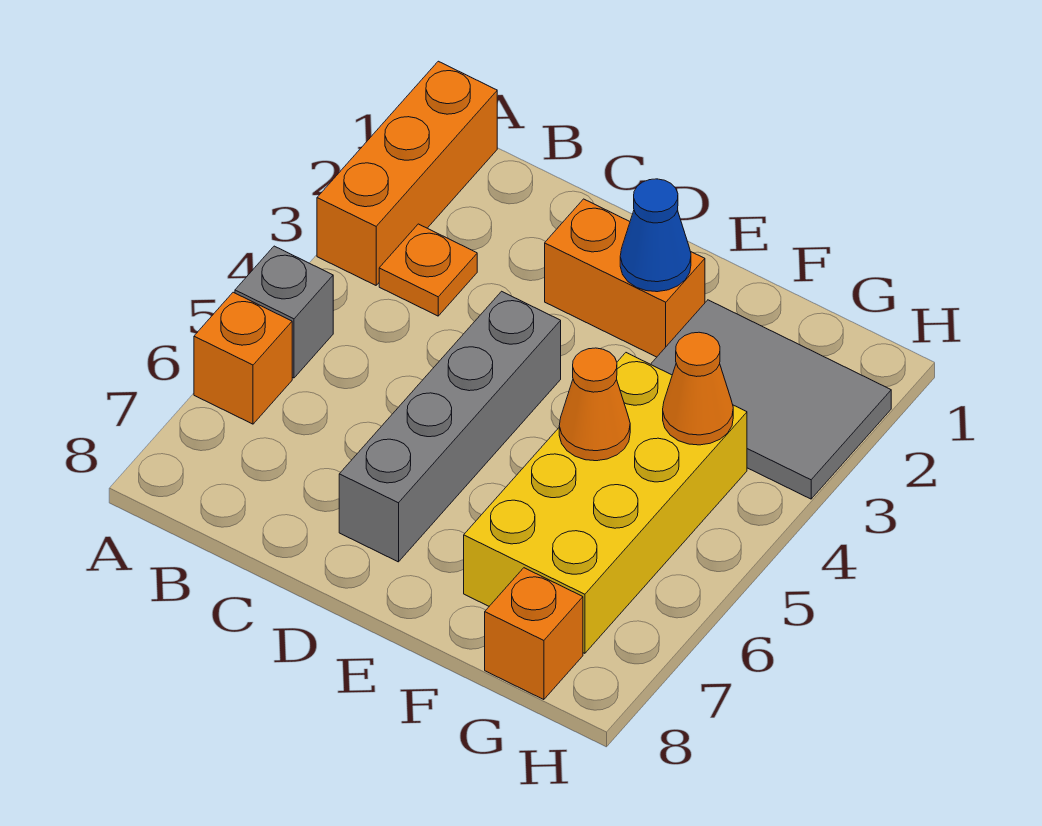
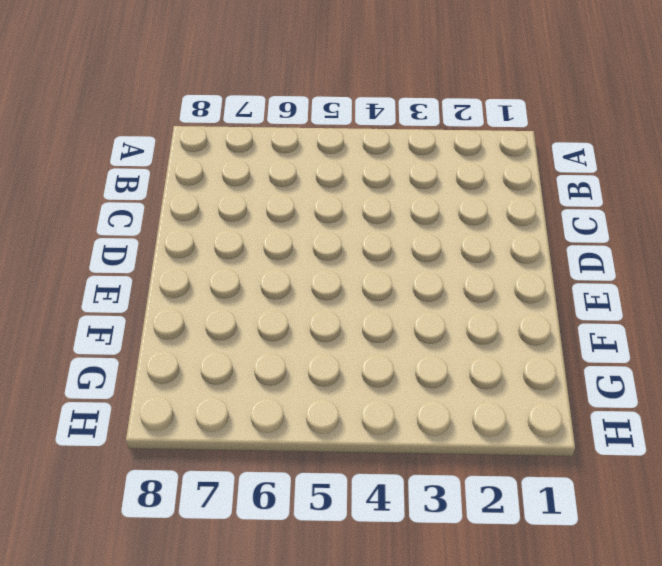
none -> orange brick A1:A3 level 1
none -> grey brick A5 level 1
none -> orange brick A6 level 1

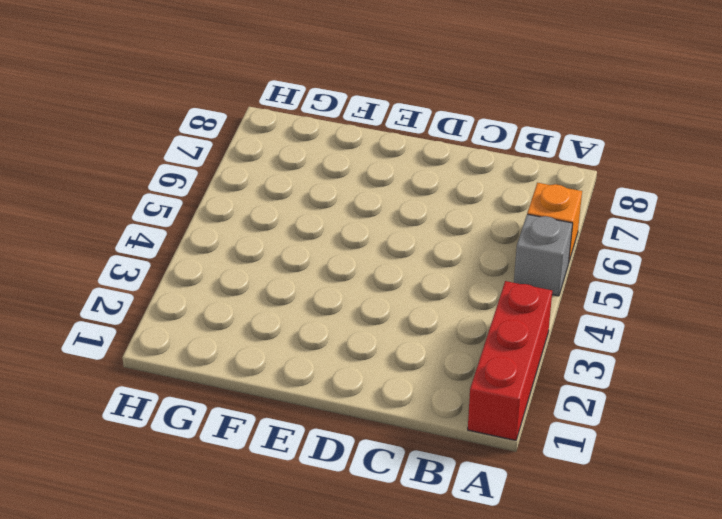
red brick A1:A3 level 1 -> orange brick A1:A3 level 1
none -> orange plate B3 level 1
none -> orange brick D2:E2 level 1
none -> grey brick D4:D7 level 1

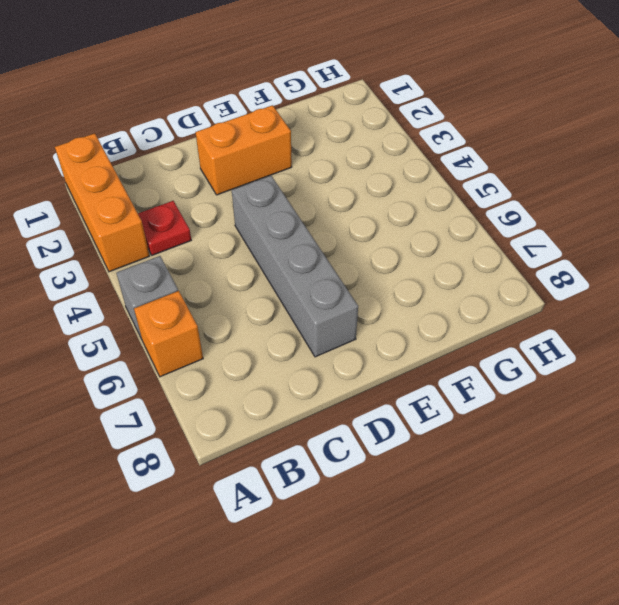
red plate B3 level 1 -> orange plate B3 level 1
none -> grey tile F2:H3 level 1
none -> yellow brick F4:G7 level 1
none -> orange brick G8 level 1

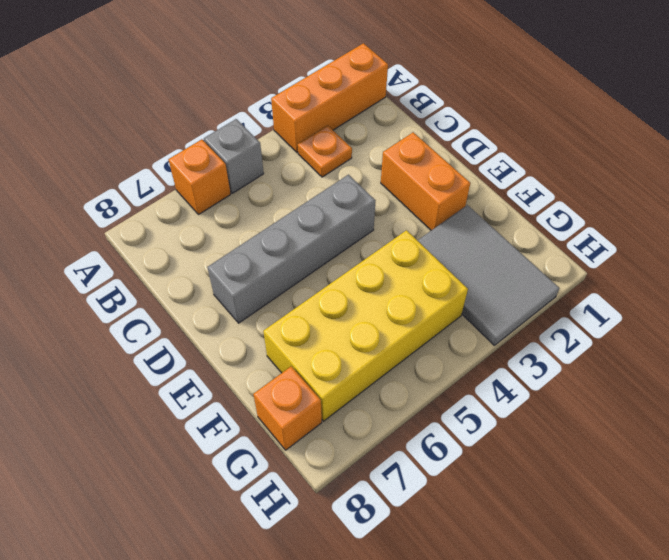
none -> blue cone E2 level 2
none -> orange cone F5 level 2
none -> orange cone G4 level 2

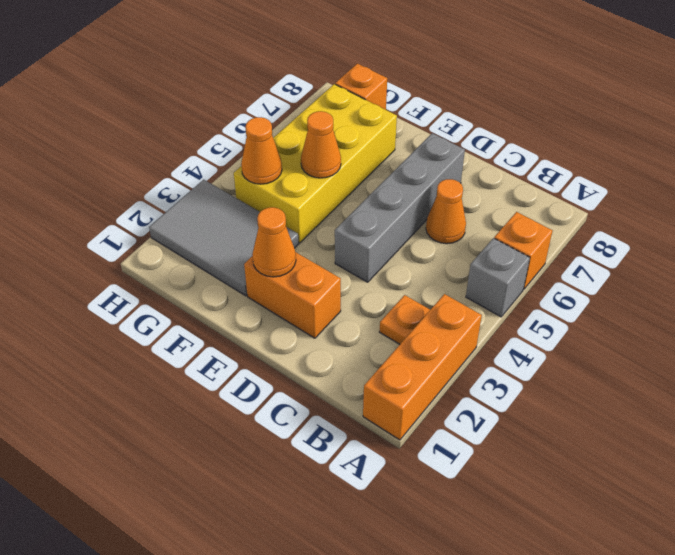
orange cone C6 level 1 -> none
orange cone E2 level 2 -> blue cone E2 level 2

